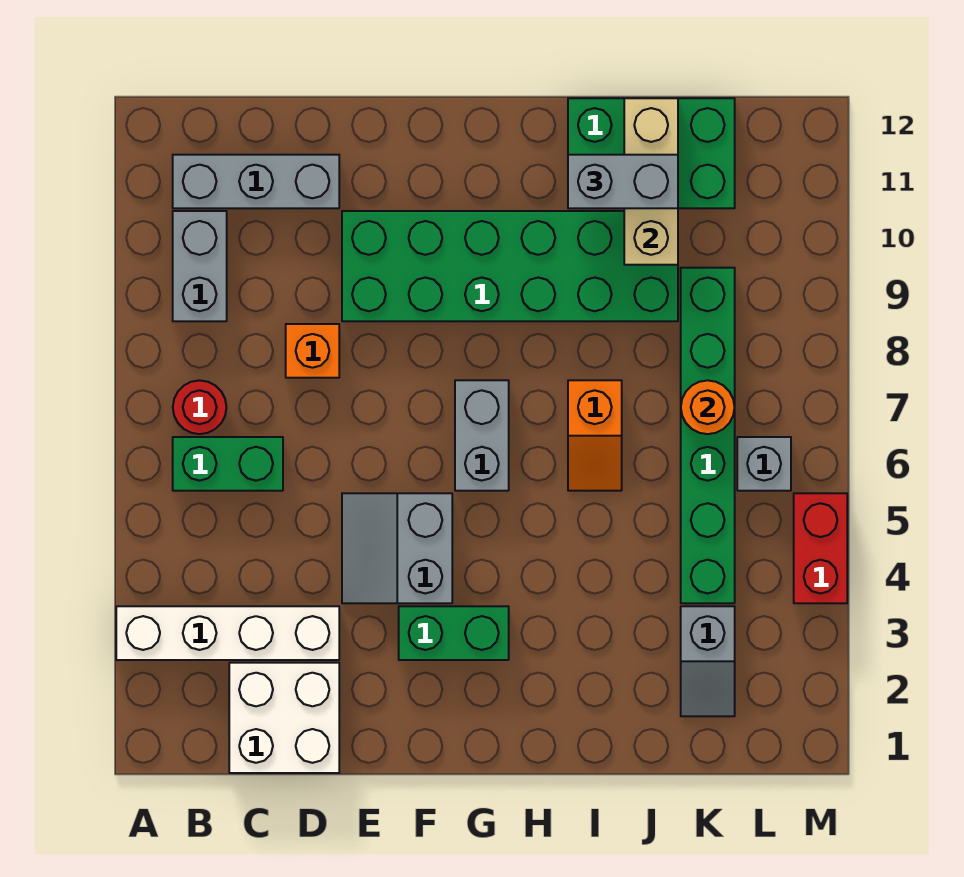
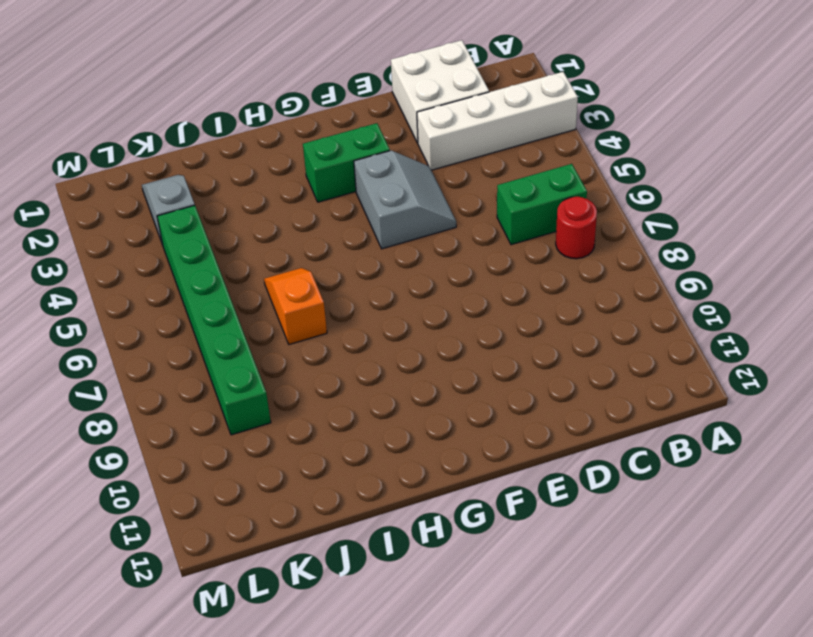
none -> grey brick B9:B10 level 1
none -> grey brick B11:D11 level 1
none -> orange brick D8 level 1

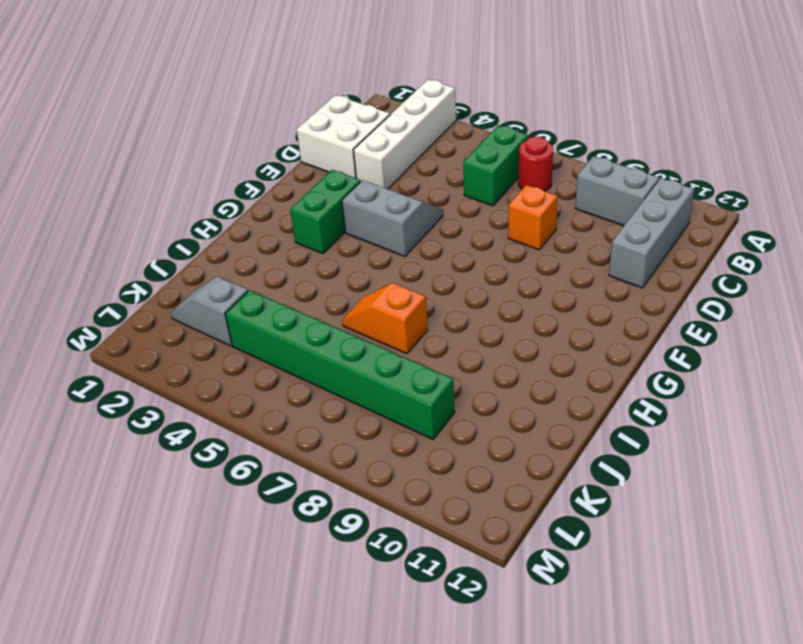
none -> green brick E9:J10 level 1
none -> grey brick G6:G7 level 1
none -> green brick I11:K12 level 1

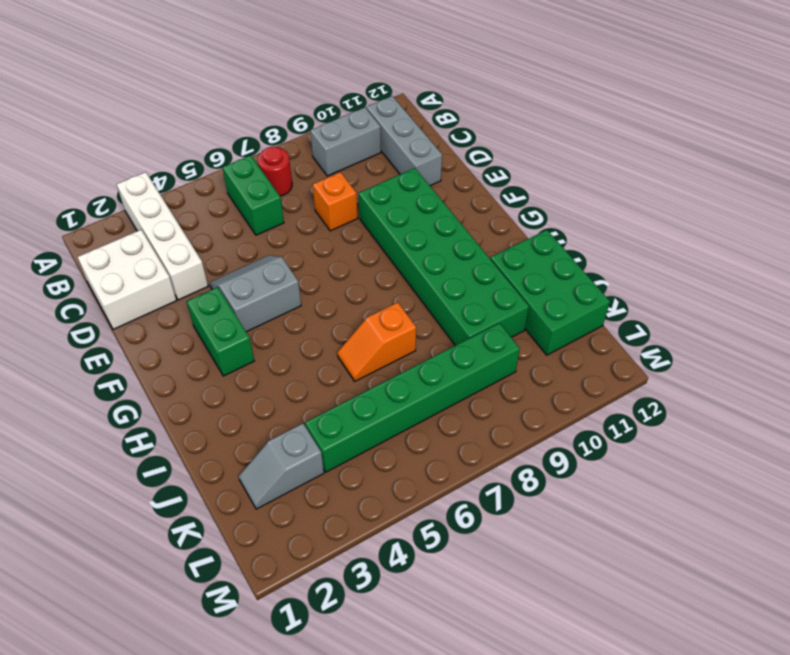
none -> grey brick G6:G7 level 1
none -> grey brick L6 level 1
none -> red brick M4:M5 level 1

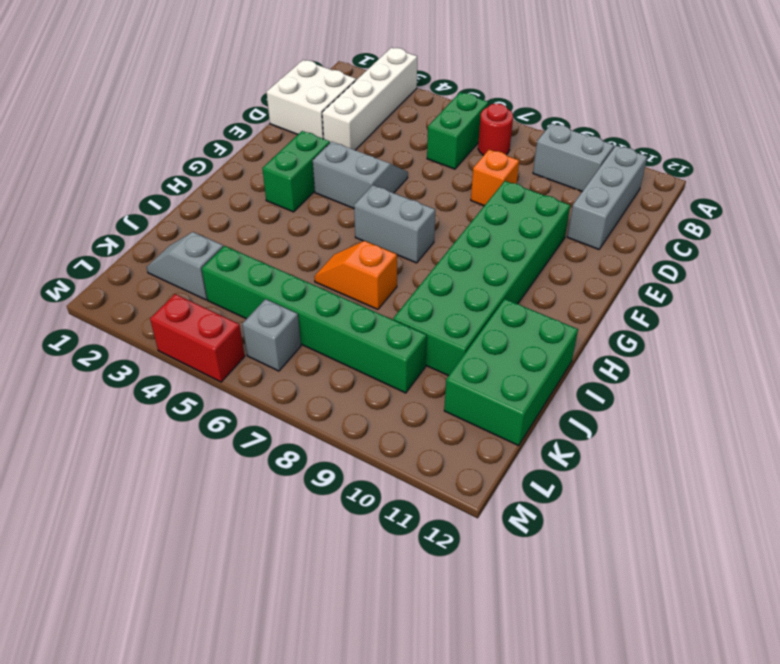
none -> tan brick J10:J12 level 2
none -> orange round brick K7 level 2
none -> grey brick I11:J11 level 3

